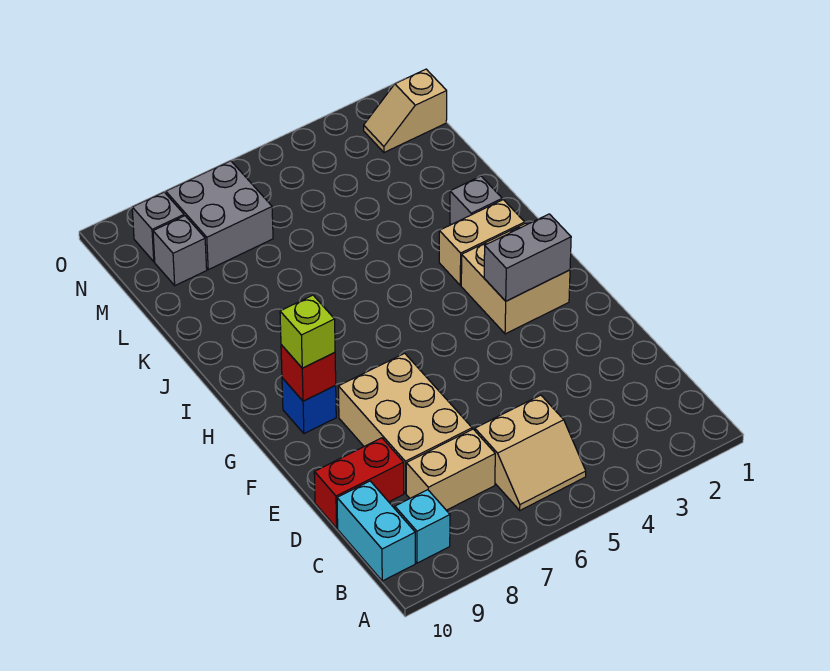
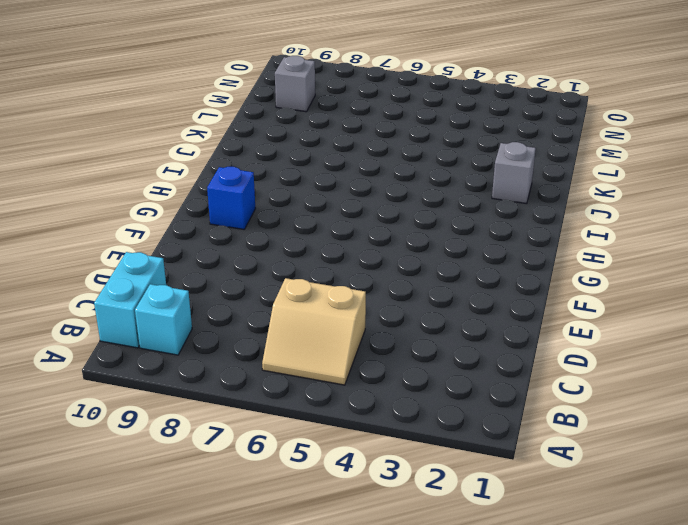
none -> tan brick C7:C8 level 1
none -> tan brick D7:F8 level 1
none -> red brick D9:D10 level 1

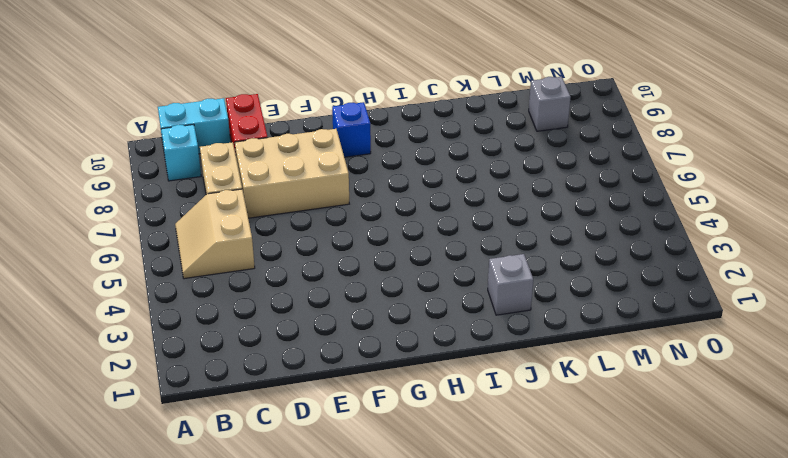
none -> tan brick G2:H3 level 1
none -> tan brick I2:I3 level 1
none -> grey brick M7:N8 level 1

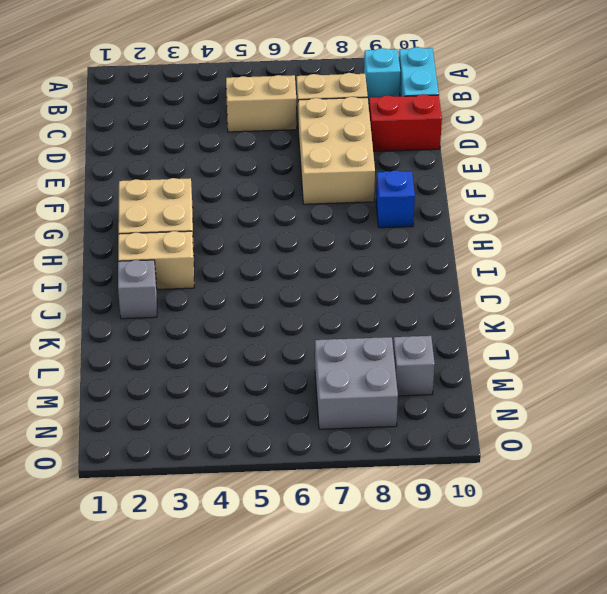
none -> tan slope N1:N2 level 1 top 1
none -> grey brick N9 level 1
none -> grey brick G2:G3 level 2

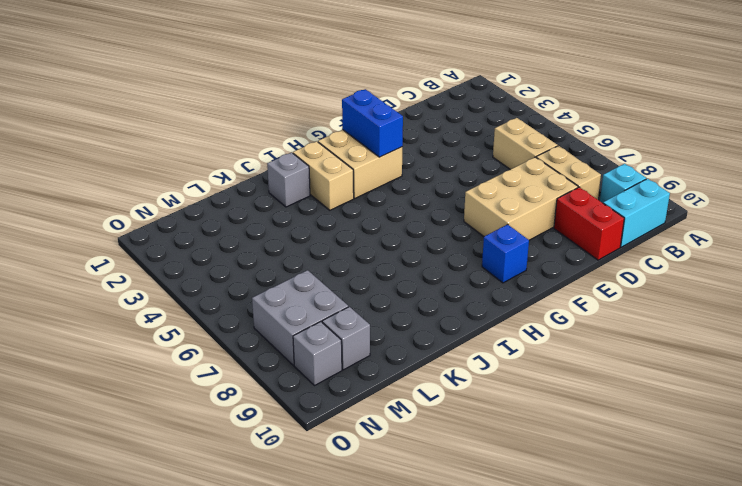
blue brick G2:G3 level 2 -> grey brick G2:G3 level 2
none -> tan slope N1:N2 level 1 top 1
none -> red brick G9 level 2
none -> lime brick G9 level 3

